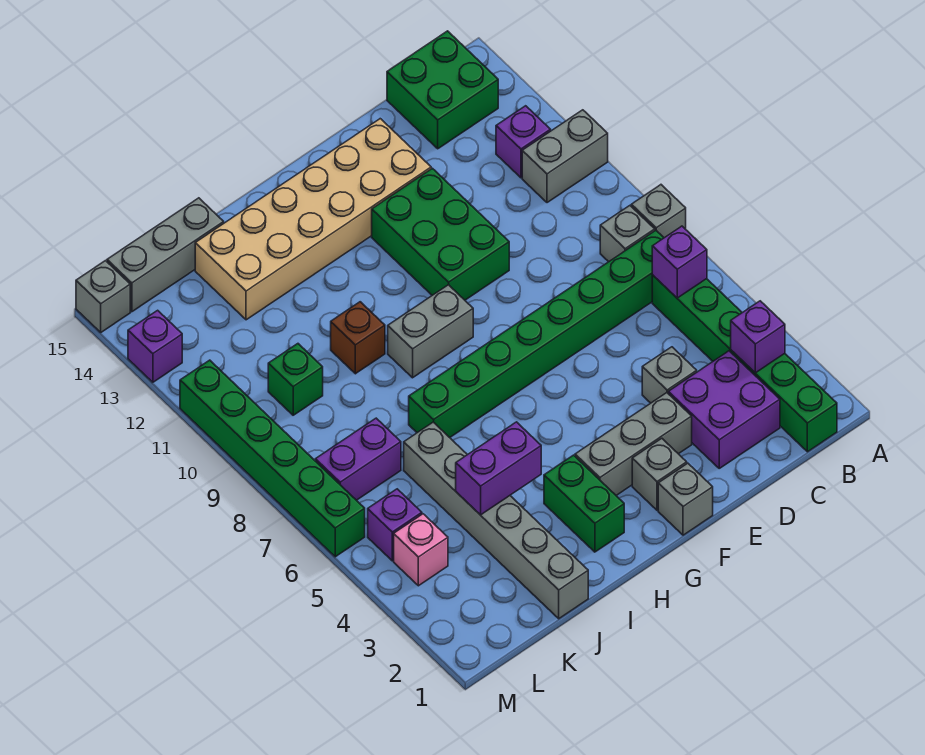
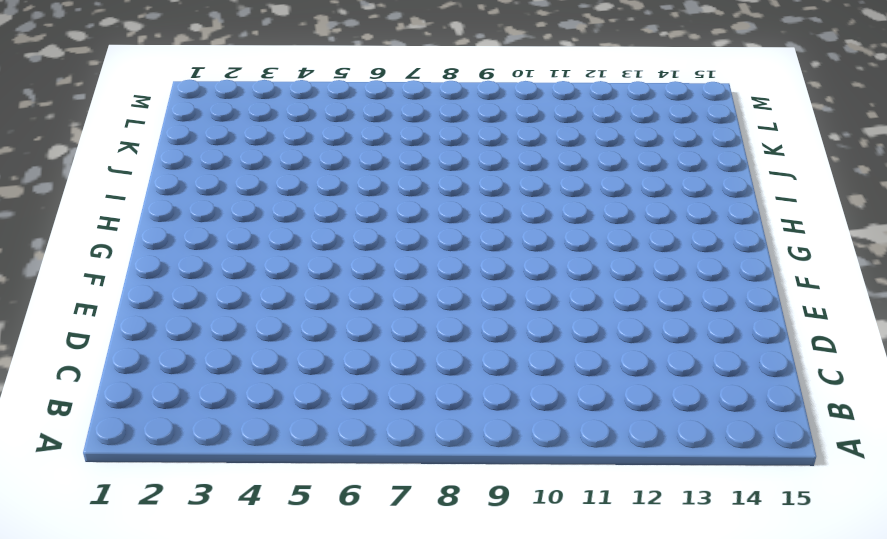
none -> grey brick A8 level 1
none -> grey brick A11:B11 level 1
none -> green brick B1:B6 level 1

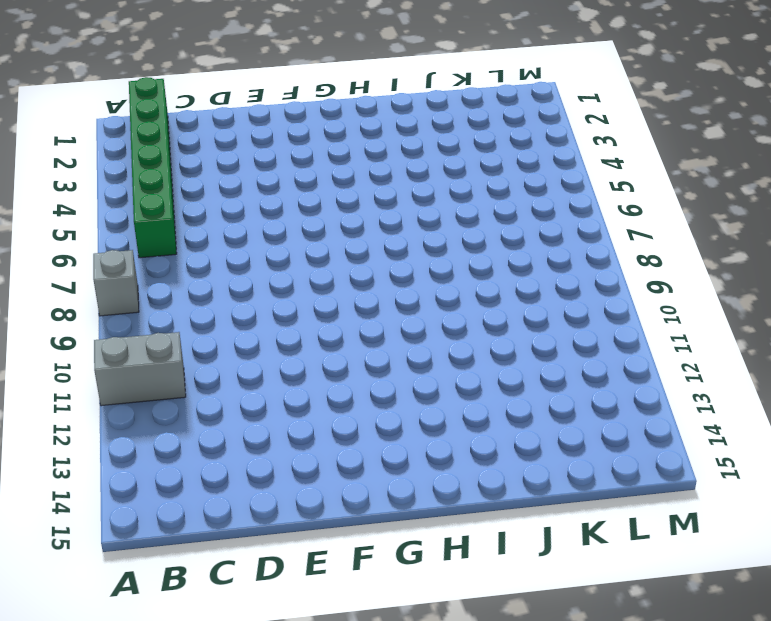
none -> green brick B7:I7 level 1
none -> grey brick B8 level 1
none -> purple brick B12 level 1

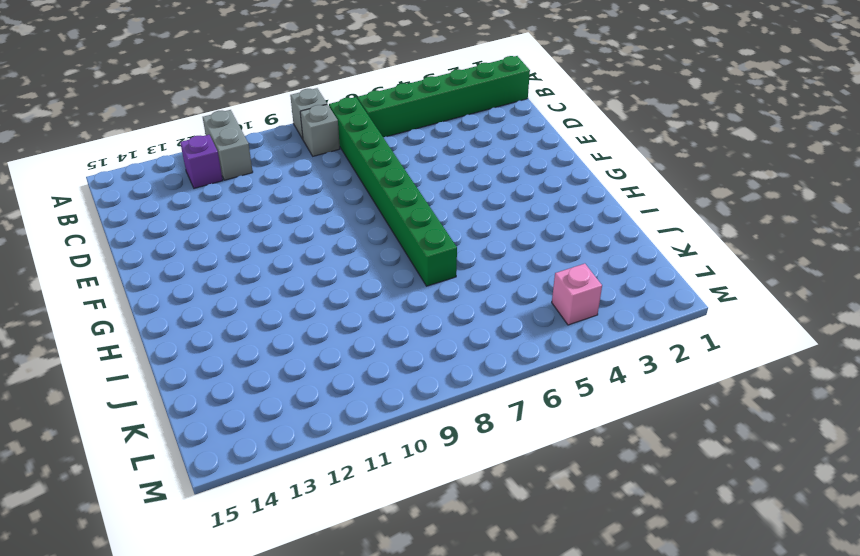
none -> green brick B14:C15 level 1
none -> purple brick C2:D3 level 1
none -> grey brick D4 level 1

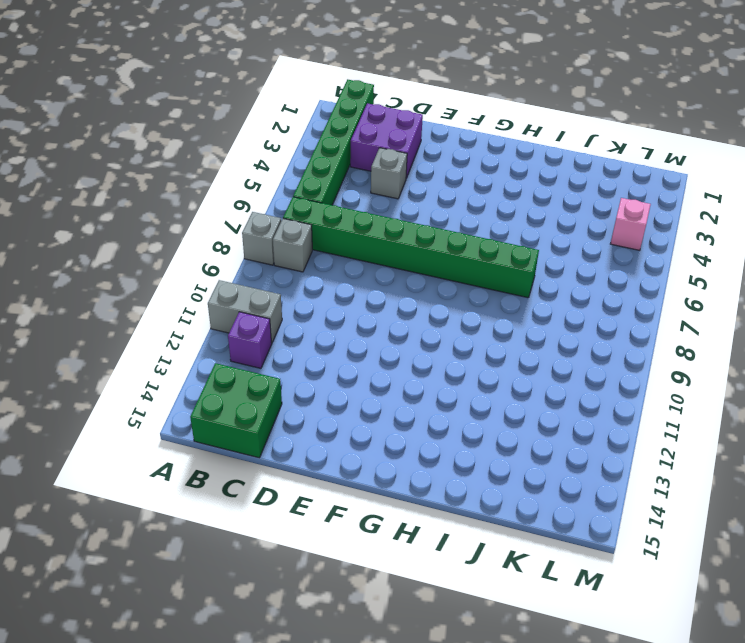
none -> grey brick E3:G3 level 1
none -> green brick E10:F12 level 1
none -> tan brick E13:J14 level 1

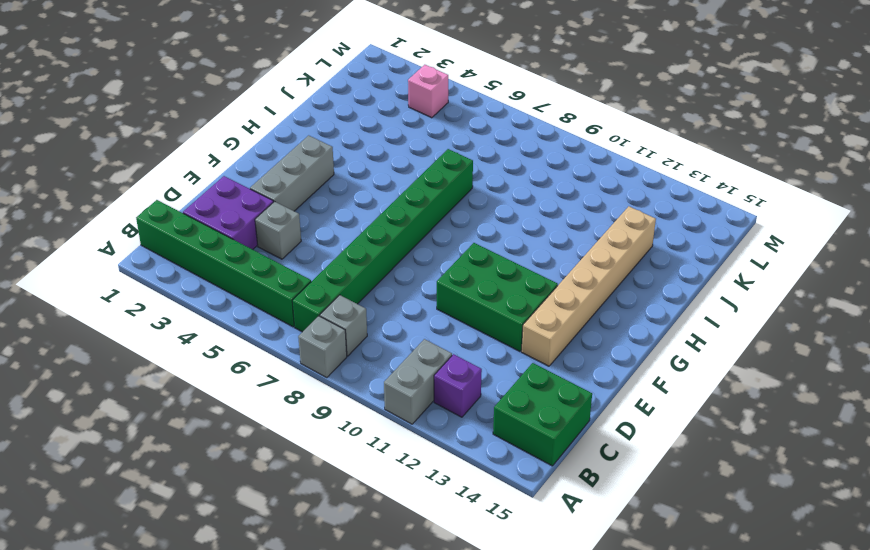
tan brick E13:J13 level 1 -> tan brick E13:J14 level 1
none -> grey brick F1 level 1
none -> grey brick F2 level 1
none -> grey brick G9:H9 level 1

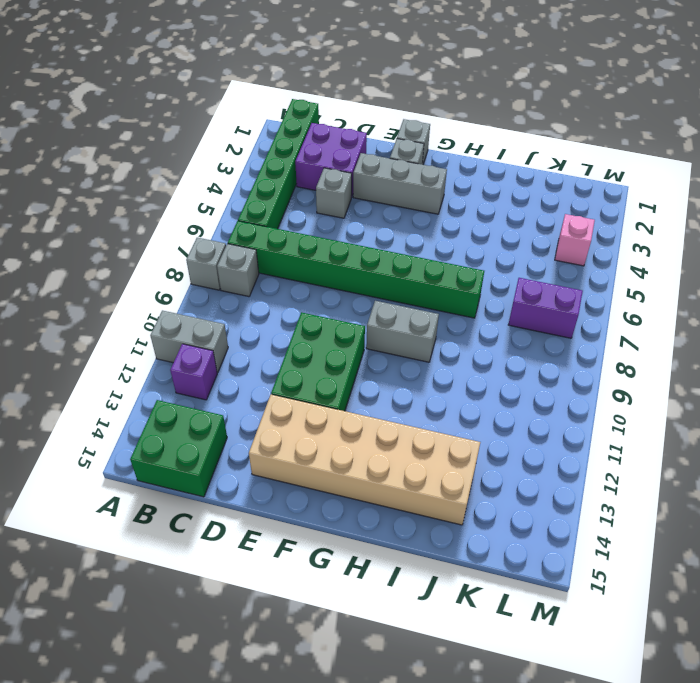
none -> green brick H2:H3 level 1
none -> brown brick I10 level 1
none -> grey brick J1:J6 level 1

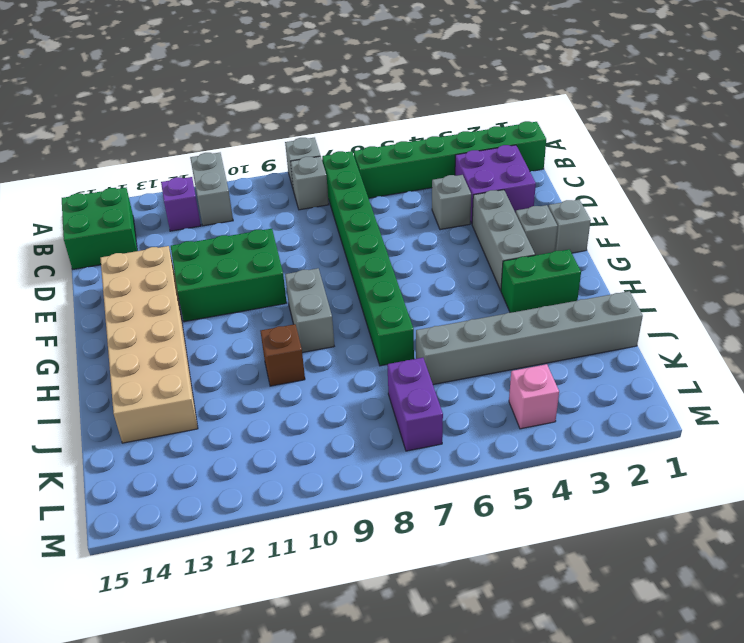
none -> grey brick J15:L15 level 1
none -> green brick K10 level 1
none -> purple brick L5 level 1

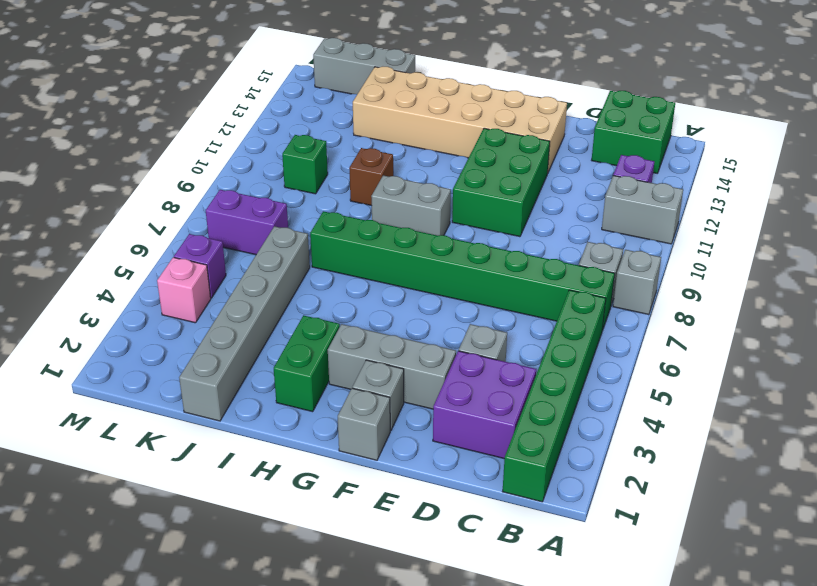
none -> green brick M6:M11 level 1
none -> purple brick M13 level 1
none -> grey brick M15 level 1

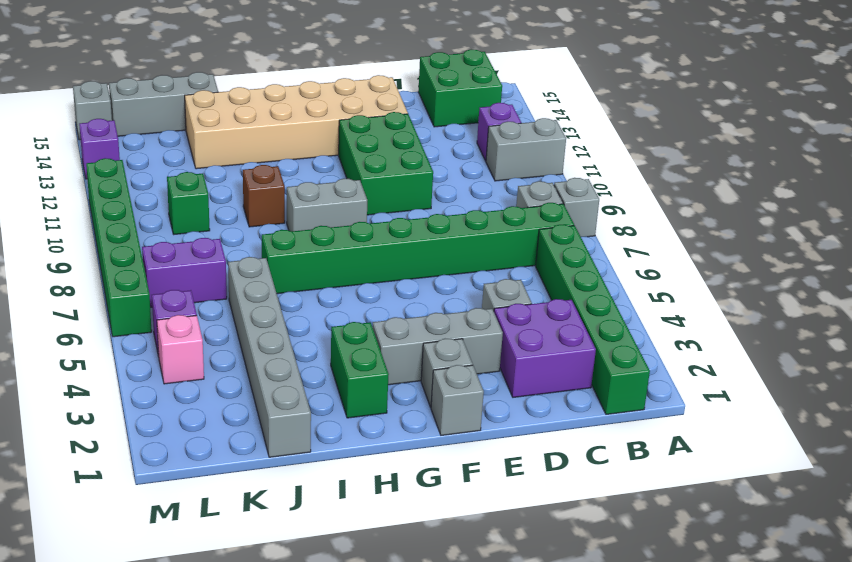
none -> purple brick B3 level 2
none -> purple brick B6 level 2
none -> purple brick I4:J4 level 2

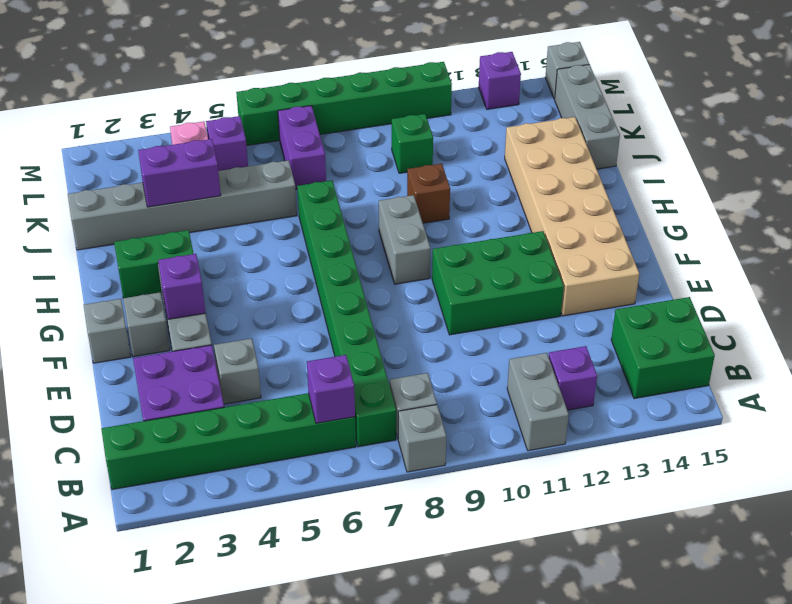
purple brick F3 level 2 -> purple brick B3 level 2
purple brick J3:J4 level 2 -> purple brick I4:J4 level 2

